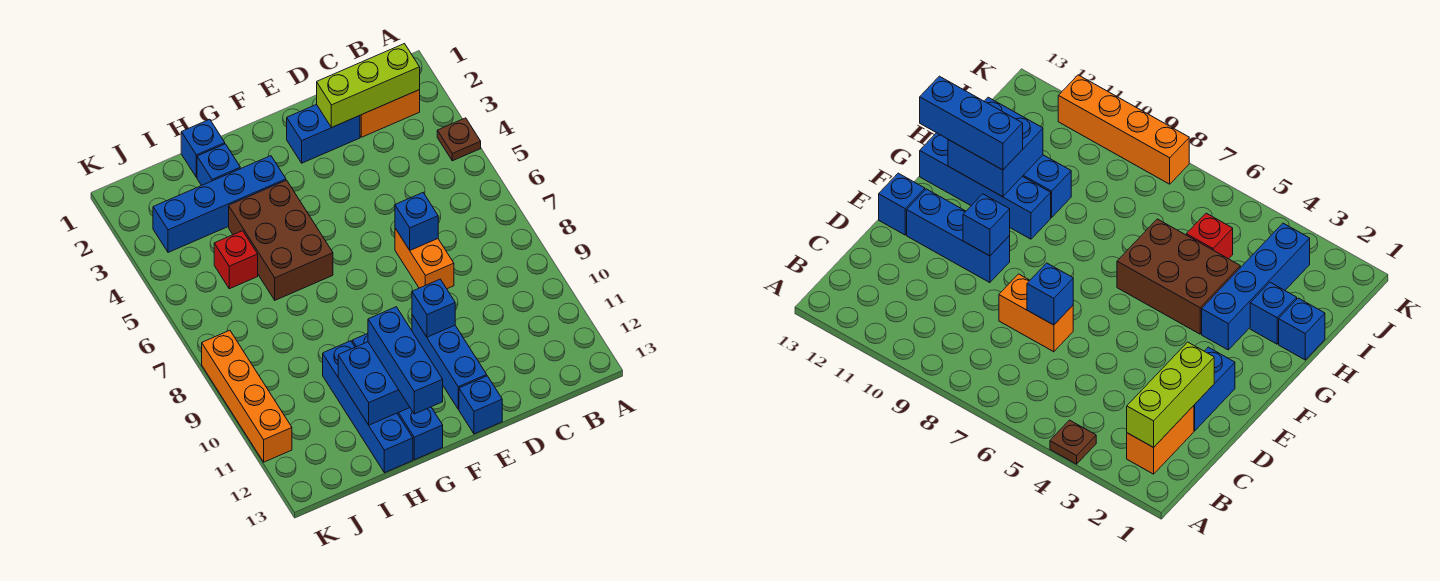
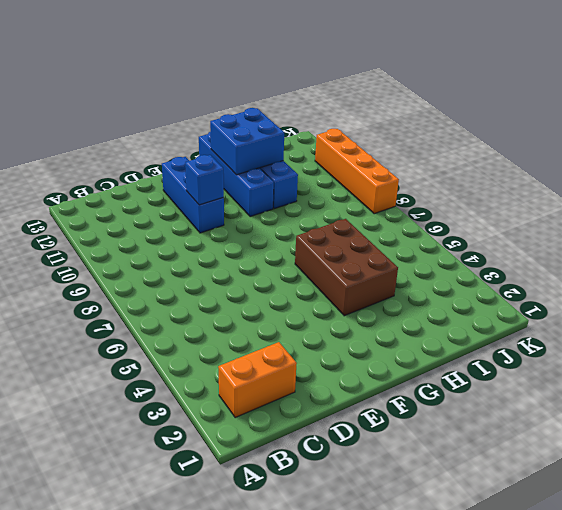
none -> brown plate A4 level 1
none -> blue brick D2:E2 level 1
none -> orange brick D7:D8 level 1

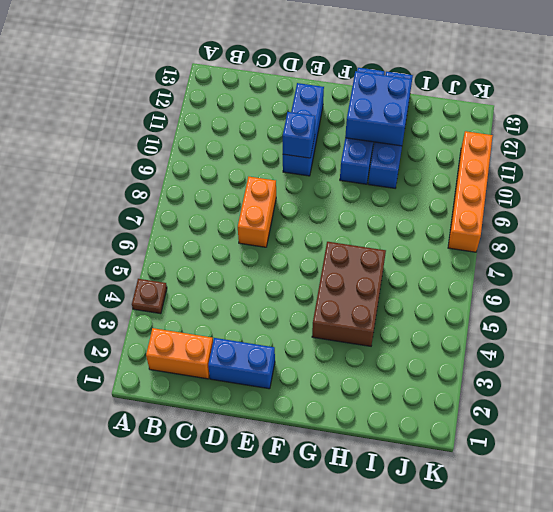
none -> blue brick E13 level 1
none -> blue brick G3:J3 level 1
none -> blue brick H1 level 1

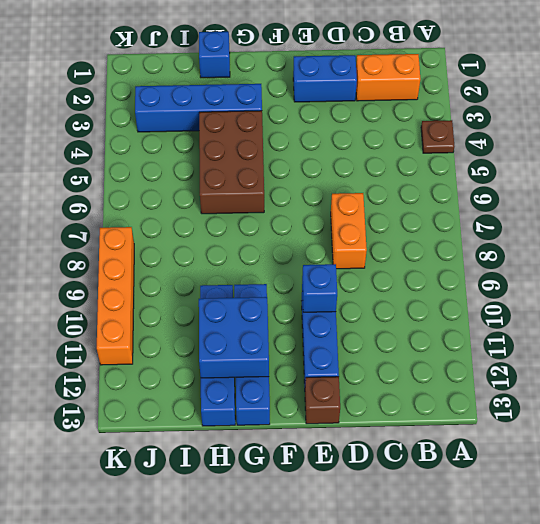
brown brick E13 level 1 -> blue brick E13 level 1
none -> blue brick H2 level 1
none -> red brick I5 level 1
none -> lime brick B2:D2 level 2

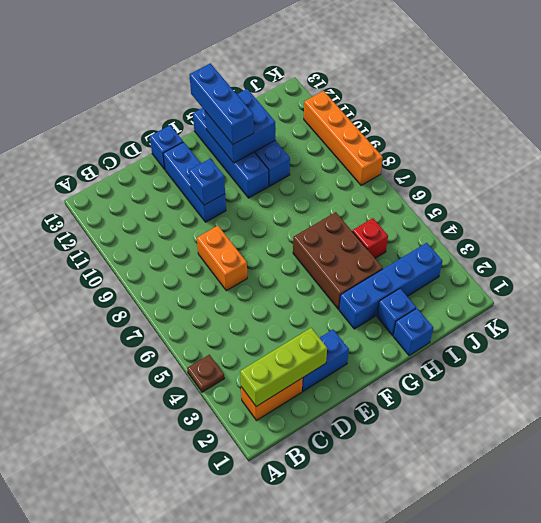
none -> blue brick D7 level 2

